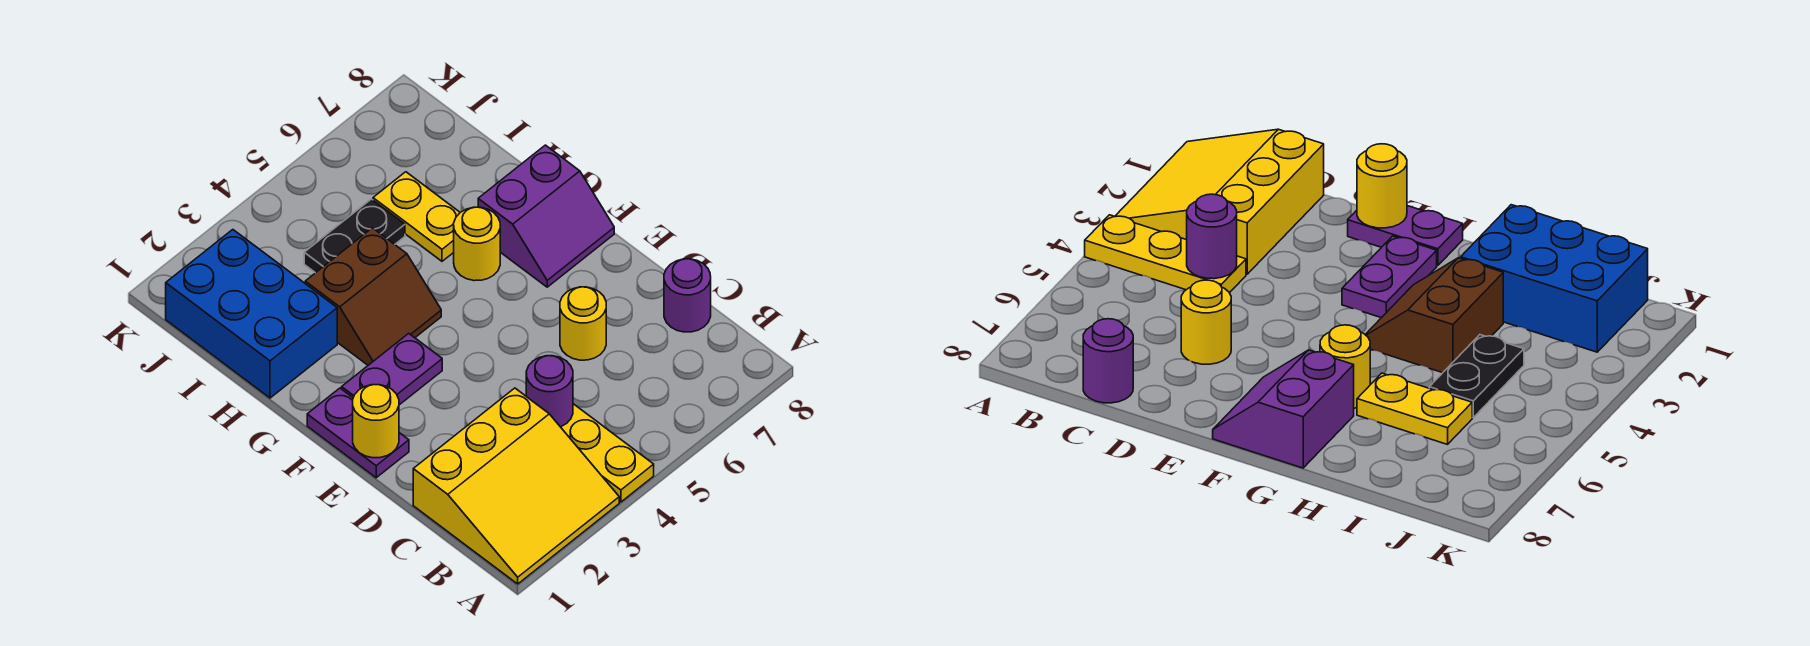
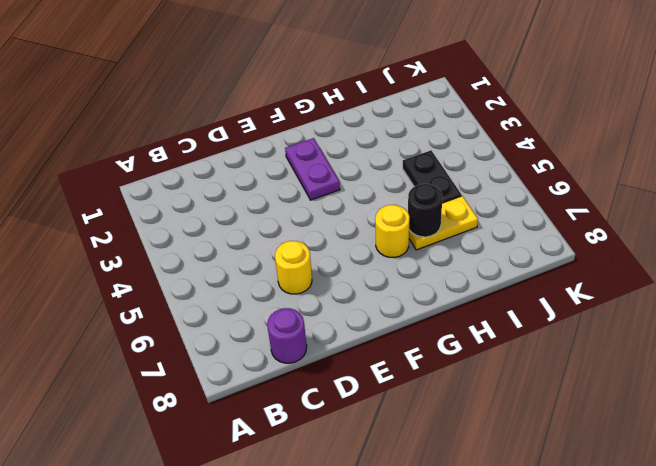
black round brick H6 level 2 -> none
none -> yellow slope A1:C3 level 1 top C
none -> yellow plate A4:C4 level 1
none -> purple plate E1:F1 level 1

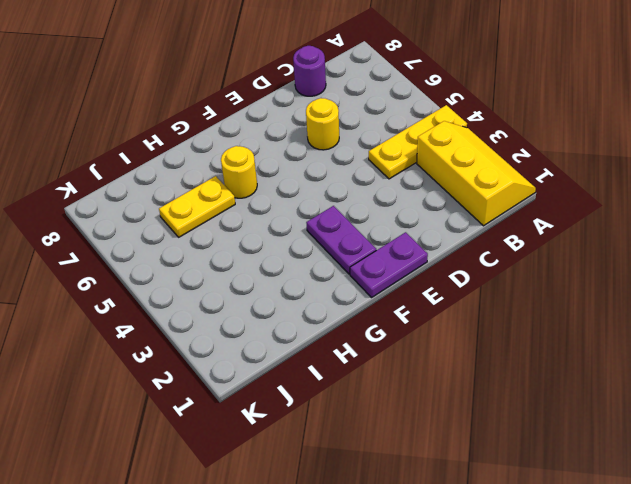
yellow slope A1:B3 level 1 top B -> yellow slope A1:C3 level 1 top C
none -> purple slope F7:G8 level 1 top G
none -> brown slope G3:H4 level 1 top H
none -> blue brick H1:J2 level 1

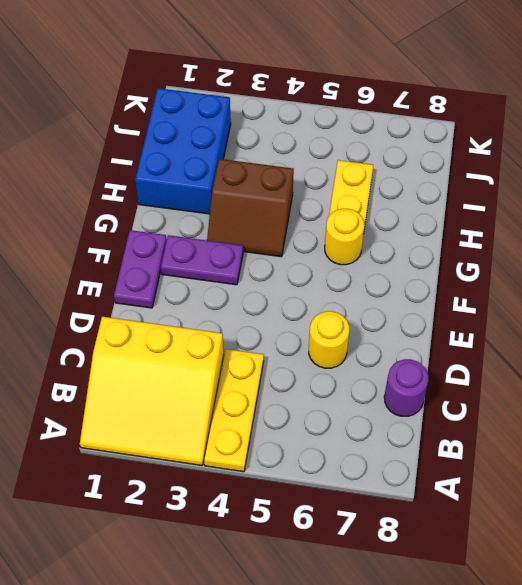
none -> purple slope F7:G8 level 1 top G
none -> black plate I4:I5 level 1
none -> purple round brick C4 level 2

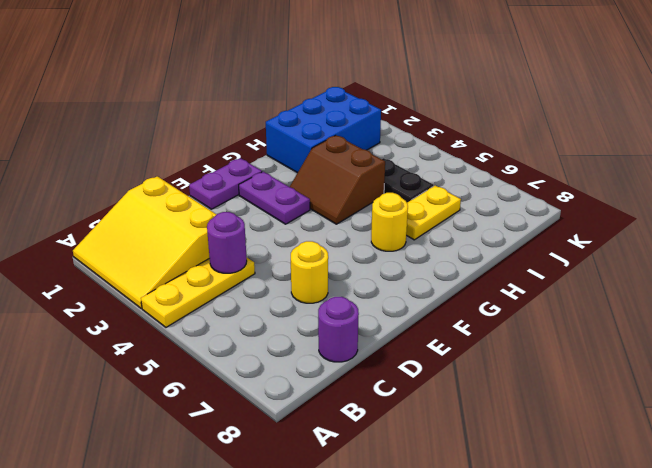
none -> purple slope F7:G8 level 1 top G
none -> yellow round brick E1 level 2

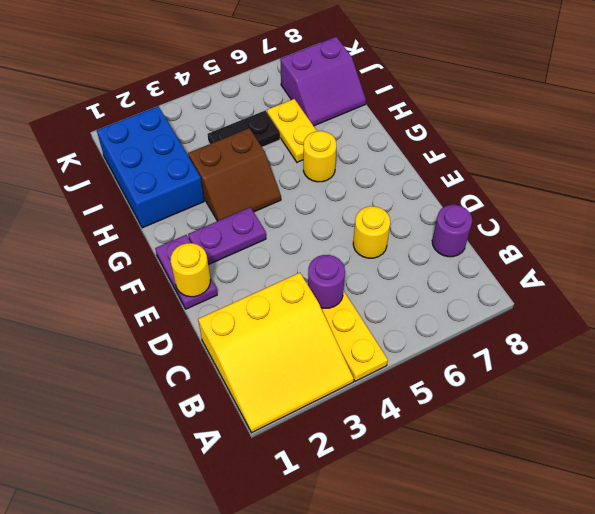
purple slope I7:J8 level 1 top J -> purple slope F7:G8 level 1 top G

